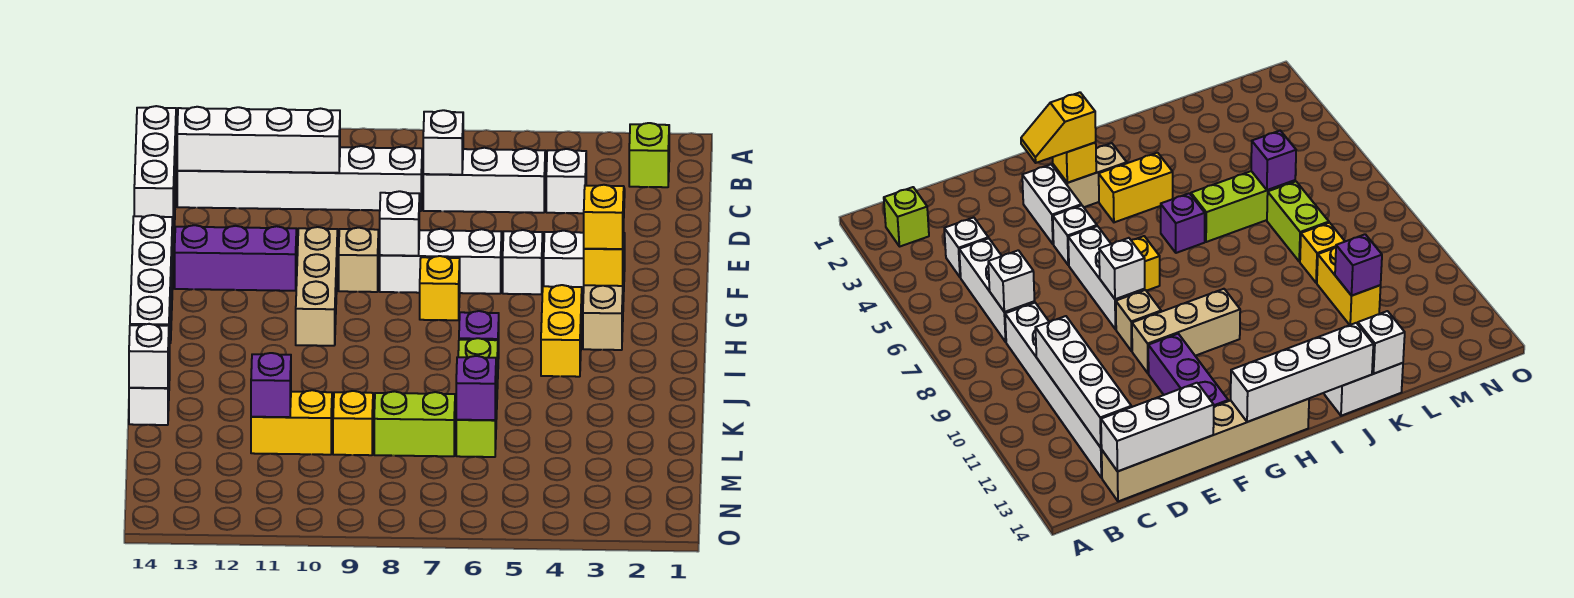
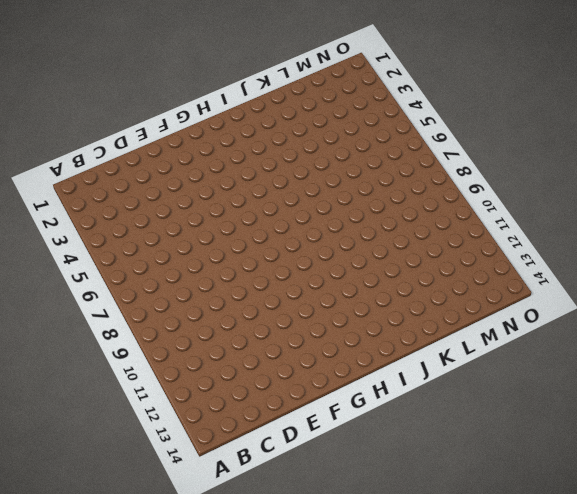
none -> lime brick B2 level 1
none -> white brick C4 level 1
none -> white brick C5:C7 level 1
none -> white brick C8:C13 level 1

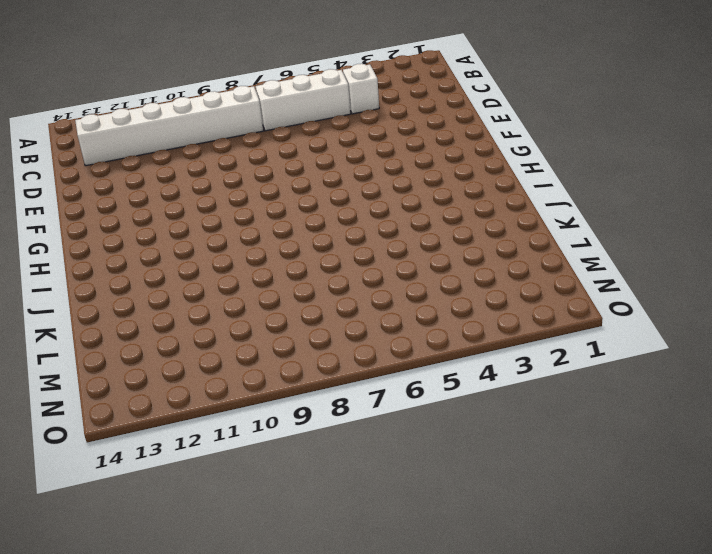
none -> lime brick B2 level 1
none -> tan brick C14:H14 level 1
none -> white brick F3:F4 level 1
none -> white brick F5 level 1

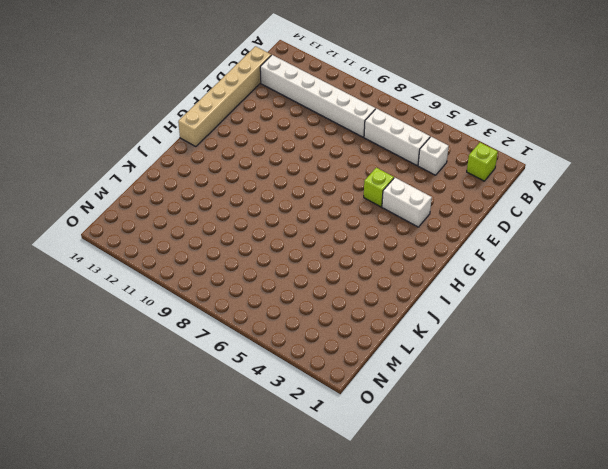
lime brick F5 level 1 -> white brick F5 level 1
none -> white brick F6:F8 level 1
none -> tan brick F9 level 1
none -> tan brick F10:H10 level 1
none -> purple brick F11:F13 level 1

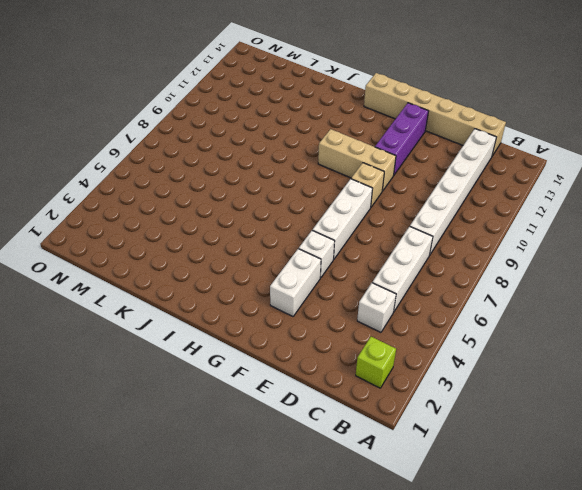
none -> tan brick G3:H3 level 1
none -> yellow brick G7 level 1
none -> yellow brick H4:I4 level 1
none -> purple brick I6 level 1

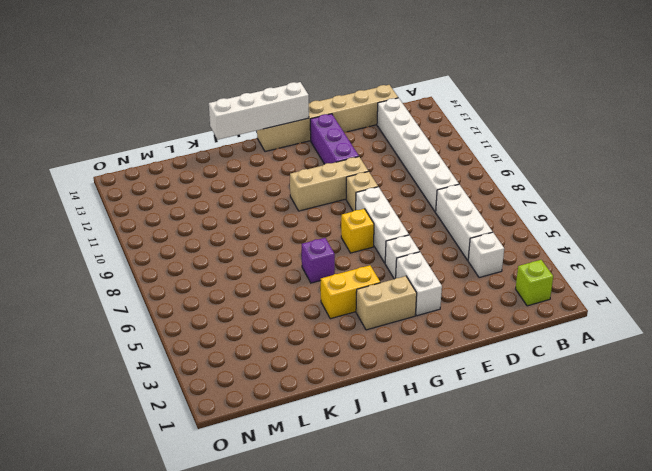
none -> lime brick J6:L6 level 1
none -> white brick J14:K14 level 1
none -> lime brick L7:L8 level 1
none -> yellow brick L9 level 1

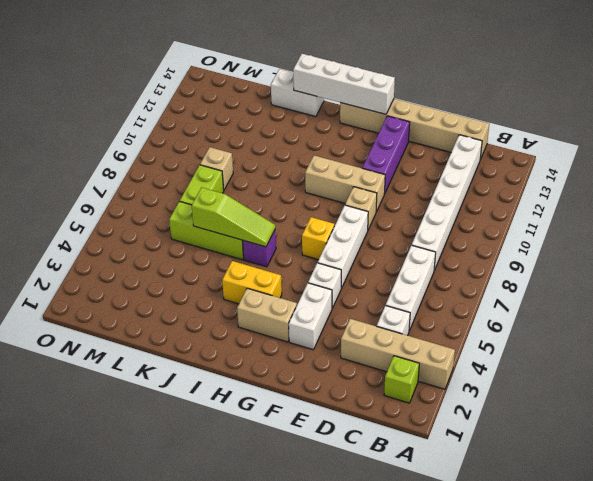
tan brick A3:D3 level 1 -> none
lime slope I6:K6 level 2 top K -> none
tan brick L9 level 1 -> yellow brick L9 level 1
none -> yellow brick L10:L11 level 1
none -> white brick C7 level 2
none -> white brick C10:C13 level 2
none -> white brick C14:E14 level 2

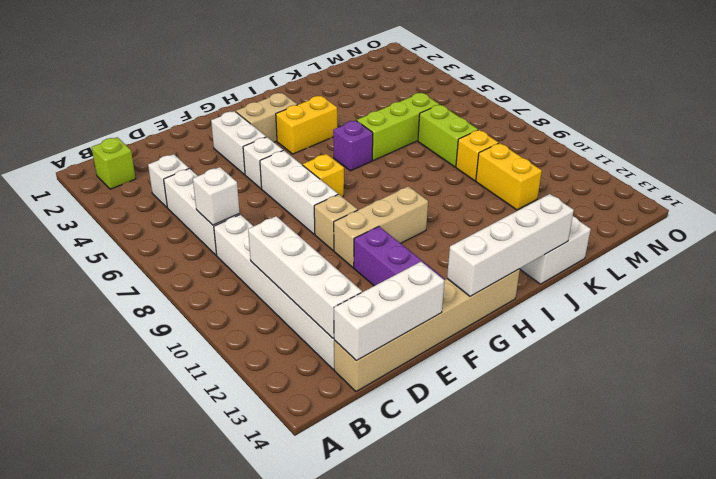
none -> white brick F8 level 2
none -> yellow brick G3 level 2
none -> white brick K14 level 2
none -> purple brick L6 level 2

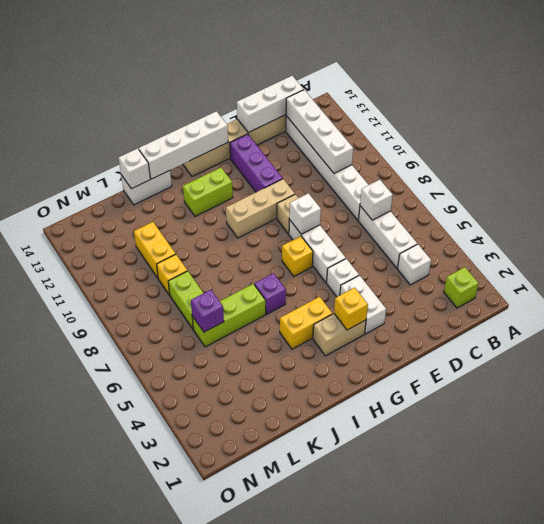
lime brick H12:I12 level 1 -> none
none -> purple brick L11 level 2
none -> yellow slope F3:G3 level 3 top G

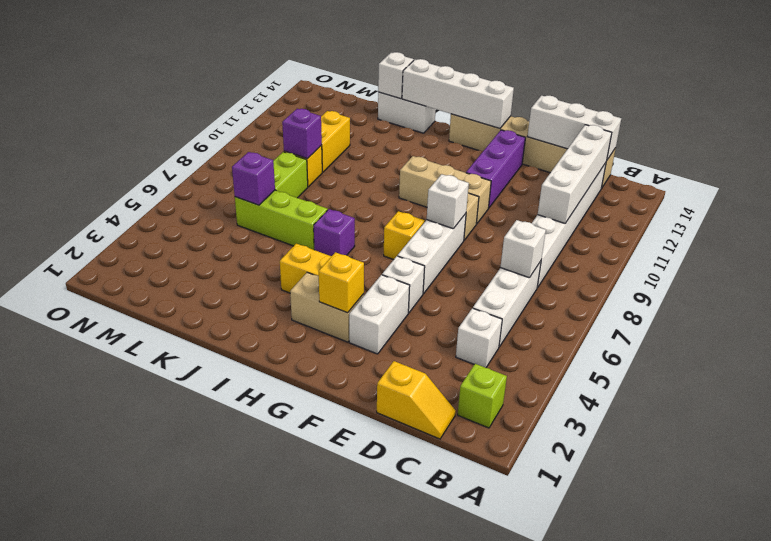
yellow slope C1:D1 level 1 top D -> yellow slope F3:G3 level 3 top G
purple brick L9 level 2 -> purple brick L11 level 2

